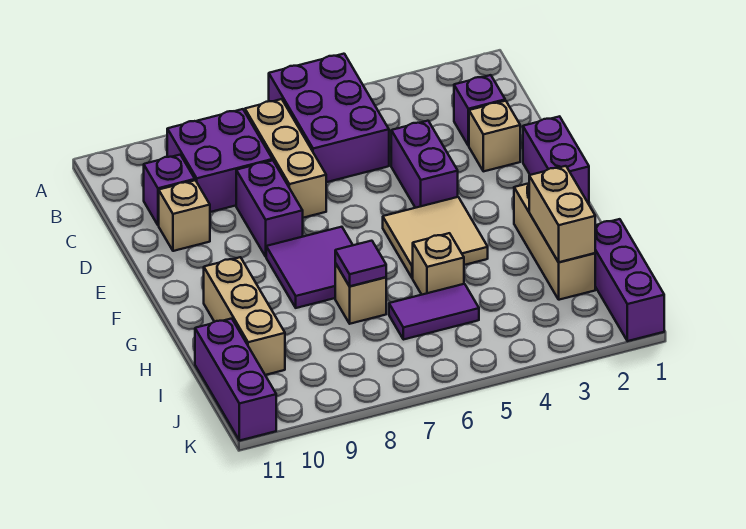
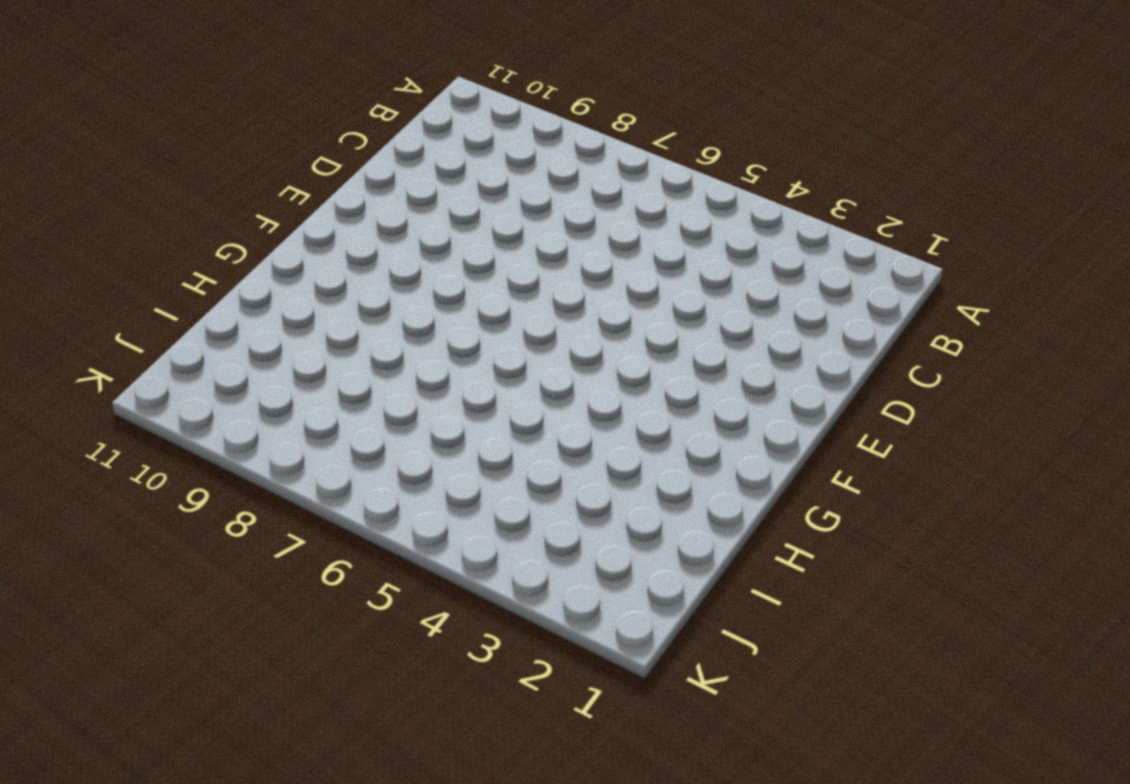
none -> purple brick A5:C6 level 1
none -> tan brick B7:D7 level 1
none -> purple brick B8:C9 level 1

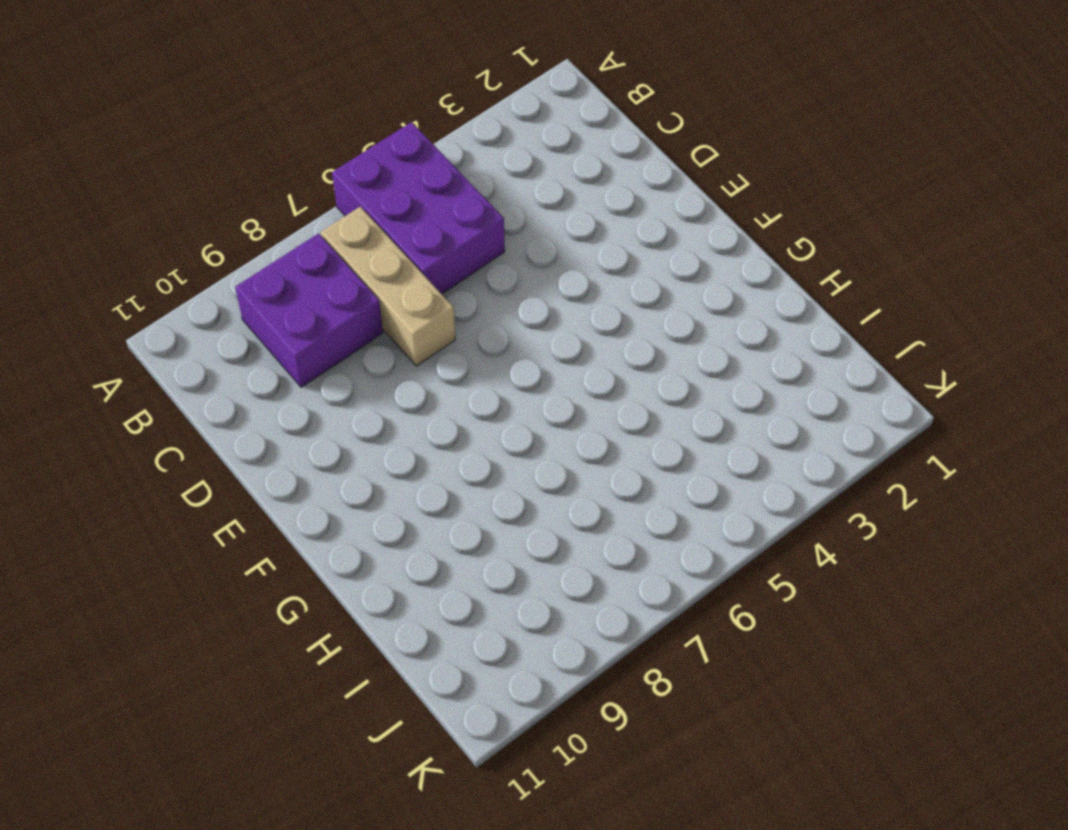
none -> purple brick C2 level 1
none -> purple brick C10 level 1
none -> tan brick D2 level 1

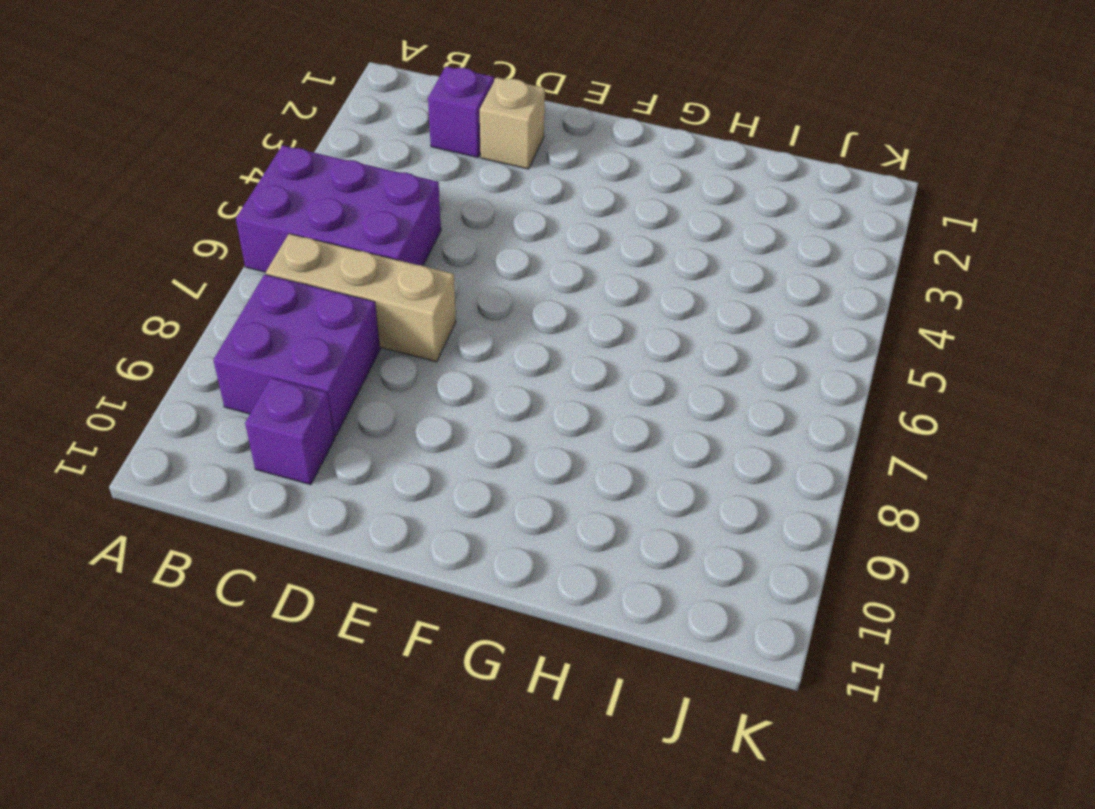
none -> purple brick D4:E4 level 1
none -> purple brick D8:E8 level 1
none -> tan brick D10 level 1

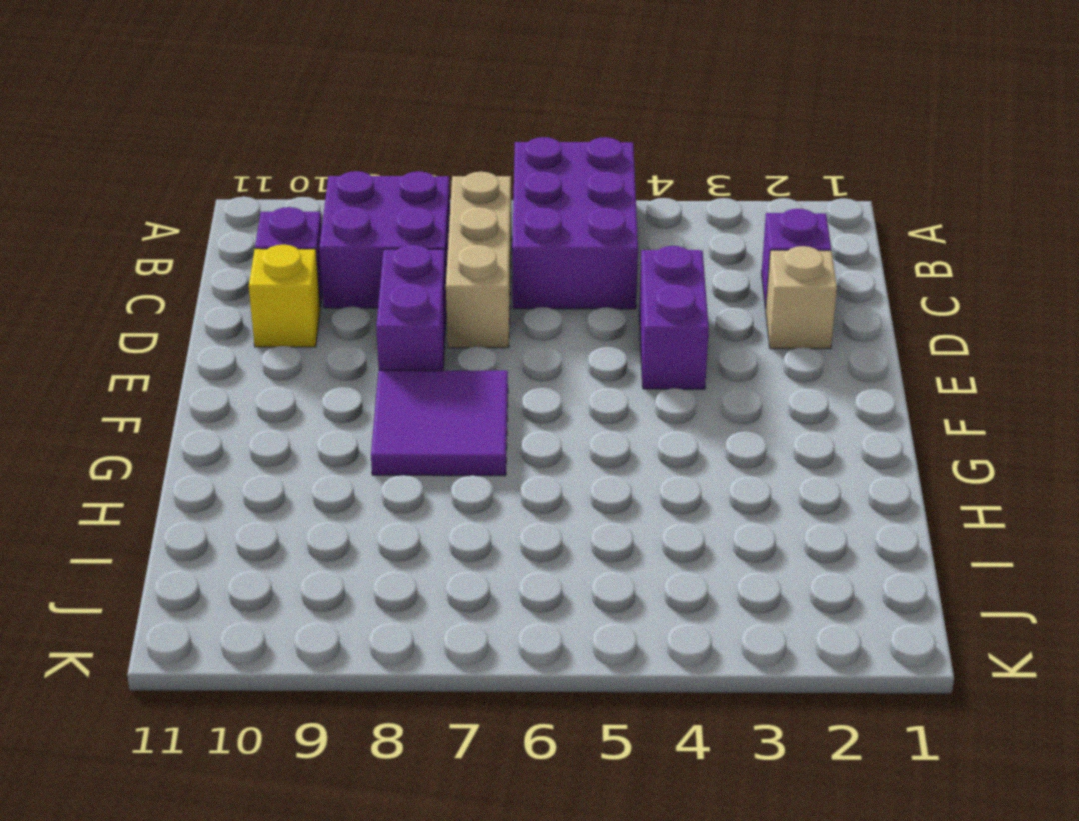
yellow brick D10 level 1 -> tan brick D10 level 1
none -> purple brick E1:F1 level 1
none -> tan tile F4:G5 level 1
none -> tan brick G2:I2 level 1

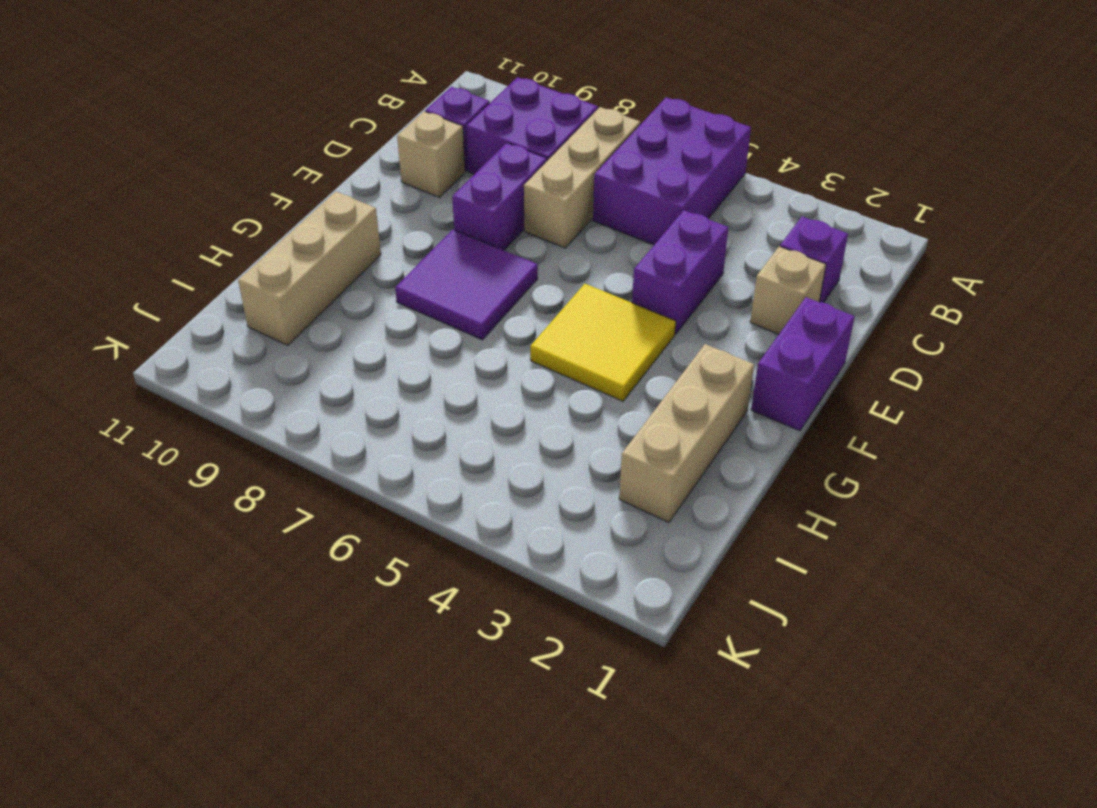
yellow tile F4:G5 level 1 -> tan tile F4:G5 level 1
none -> tan brick H5 level 1
none -> tan brick H7 level 1
none -> purple brick I1:K1 level 1

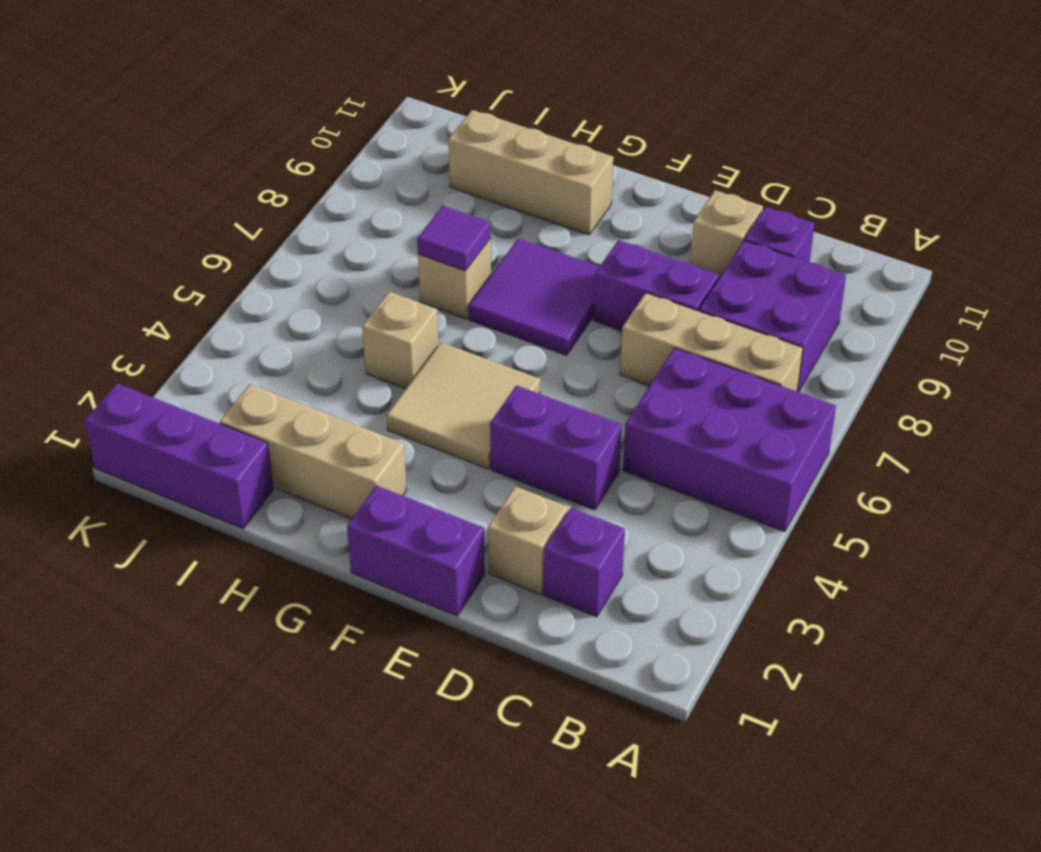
none -> purple tile I5:I6 level 1
none -> purple brick I11:K11 level 1
none -> tan brick H2:I2 level 2

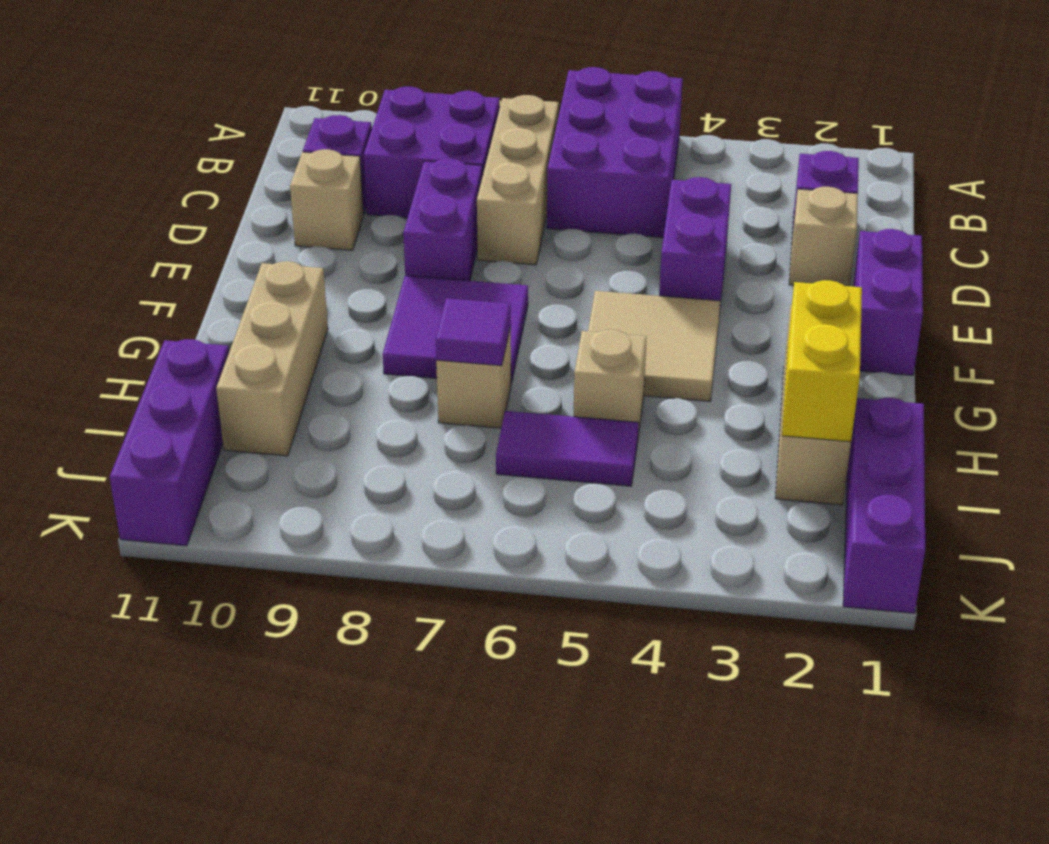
yellow brick H2:I2 level 2 -> tan brick H2:I2 level 2

